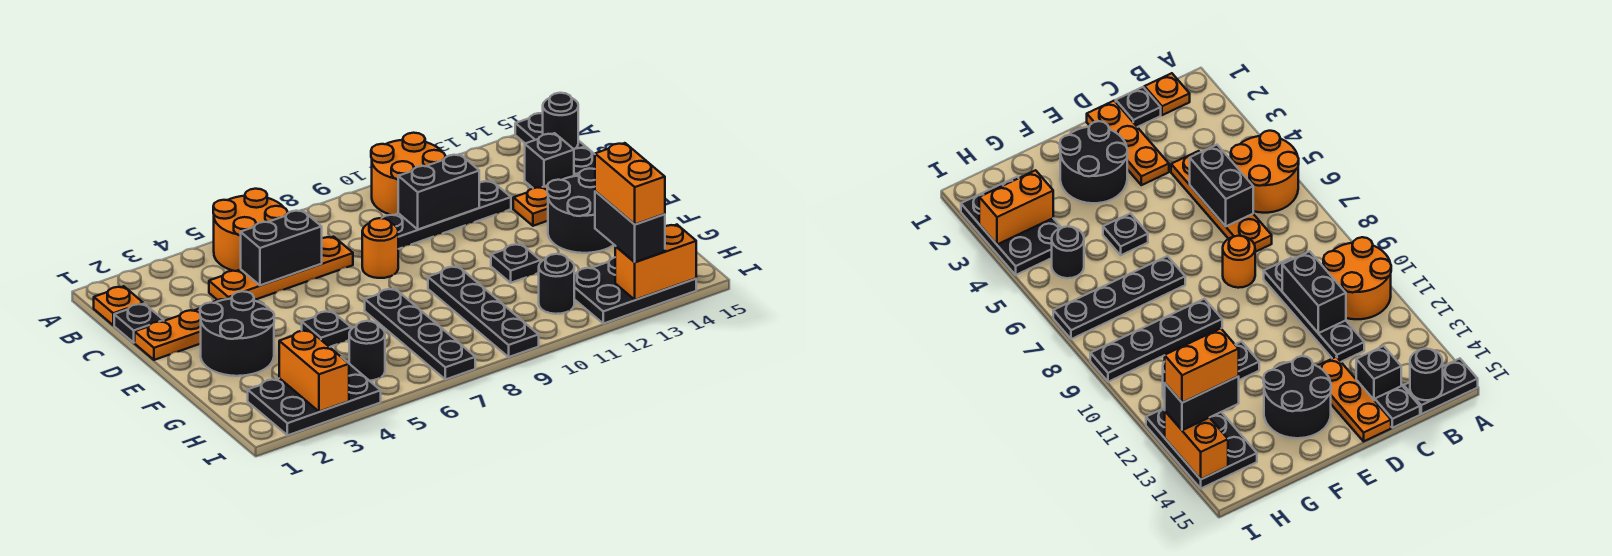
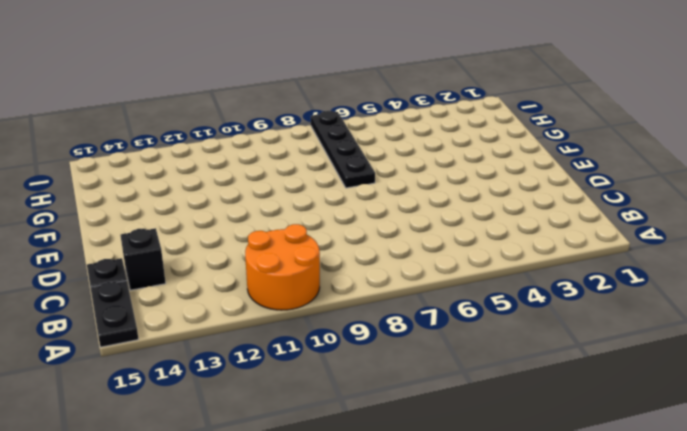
none -> orange round brick A5:B6 level 1
none -> orange plate B1 level 1
none -> black plate C1 level 1

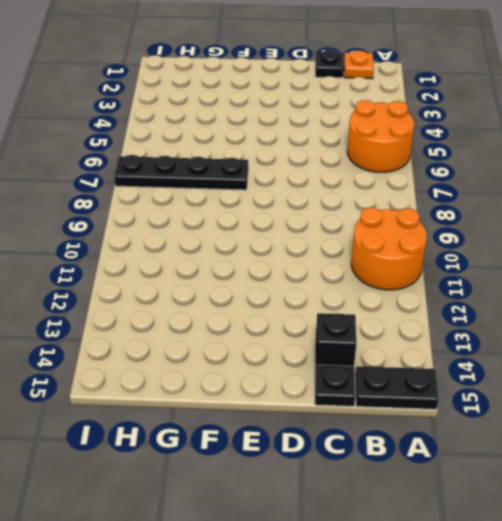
none -> orange plate C4:C7 level 1
none -> black plate C9:C12 level 1
none -> orange plate D1:D3 level 1

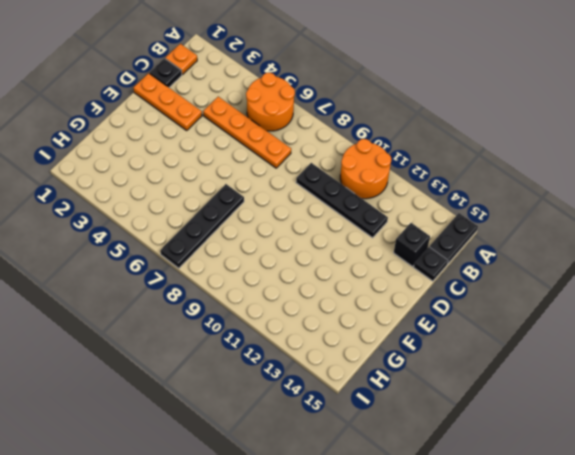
none -> orange round brick D8 level 1
none -> orange plate D13:D15 level 1
none -> black round brick E2:F3 level 1

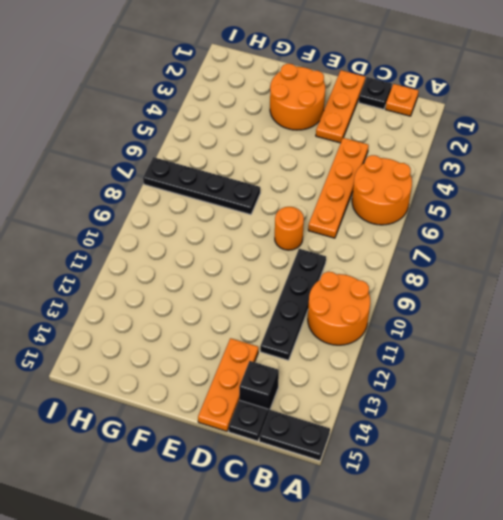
orange round brick E2:F3 level 1 -> black round brick E2:F3 level 1
none -> black round brick E13:F14 level 1
none -> black plate F5 level 1
none -> black plate F9:I9 level 1

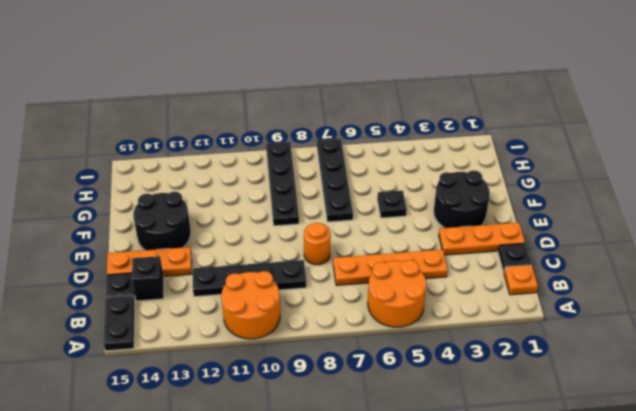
none -> black plate F11 level 1
none -> black plate H2:I4 level 1
none -> black round brick H5 level 1

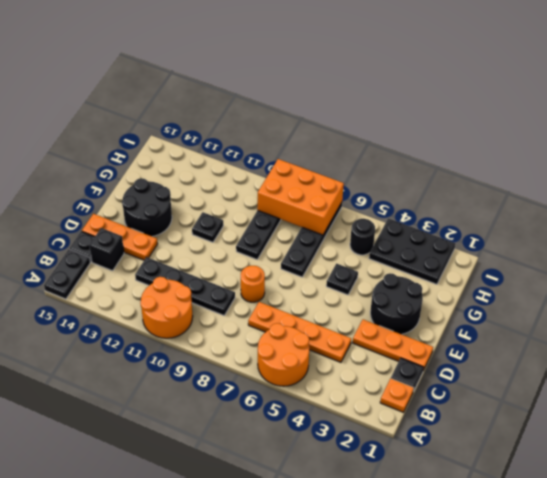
orange brick H7:I9 level 2 -> none
none -> black round brick H11 level 1
none -> black plate H12:I14 level 1
none -> black round brick B15 level 2

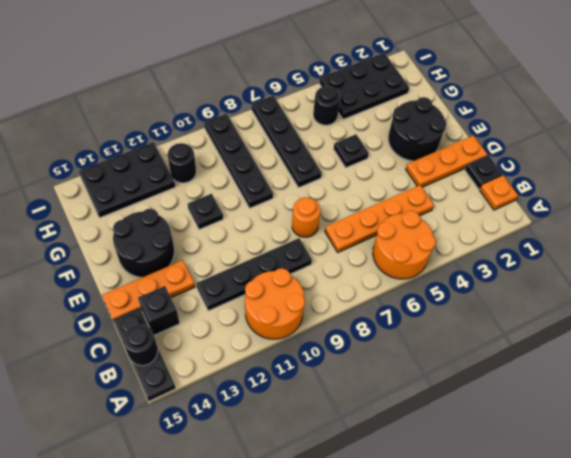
none -> black brick C5:C6 level 2
none -> black brick C10:C11 level 2
none -> orange brick H3:I3 level 2

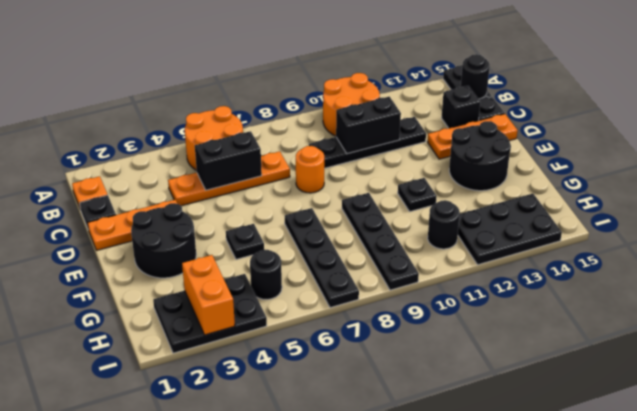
none -> orange brick I13:I14 level 2
none -> black brick H13:I13 level 3
none -> orange brick H13:I13 level 4

